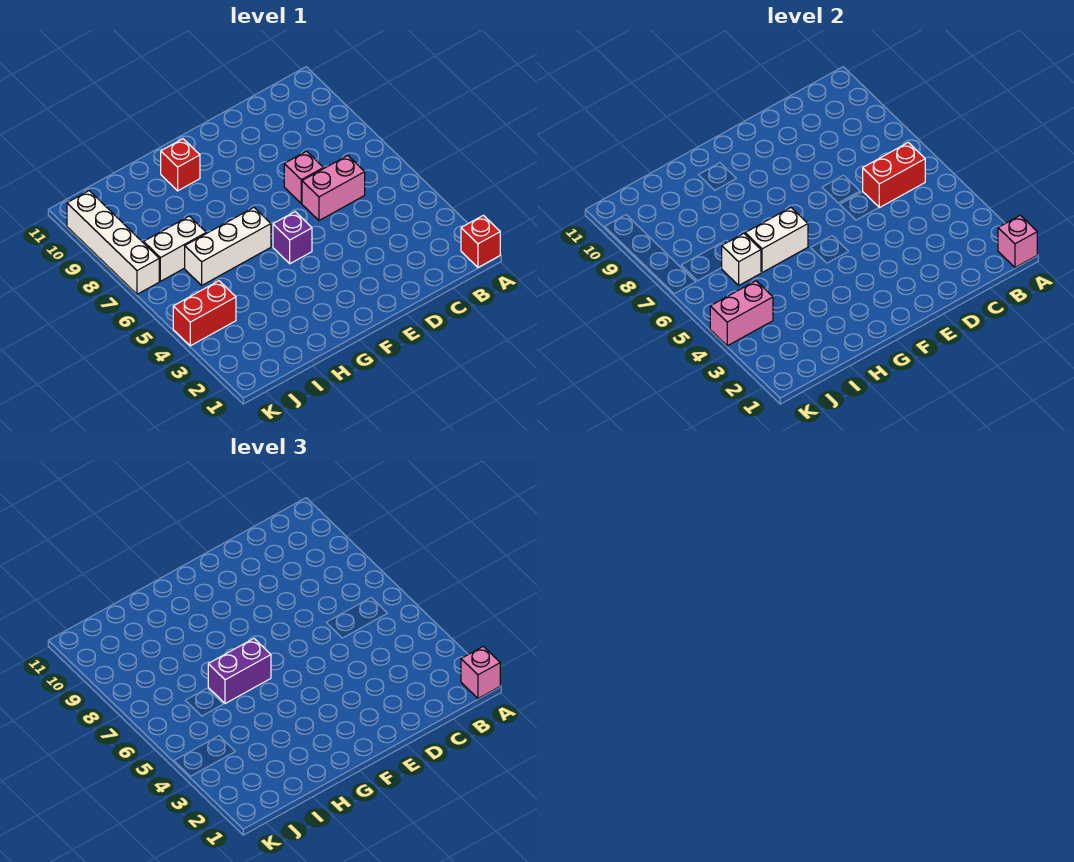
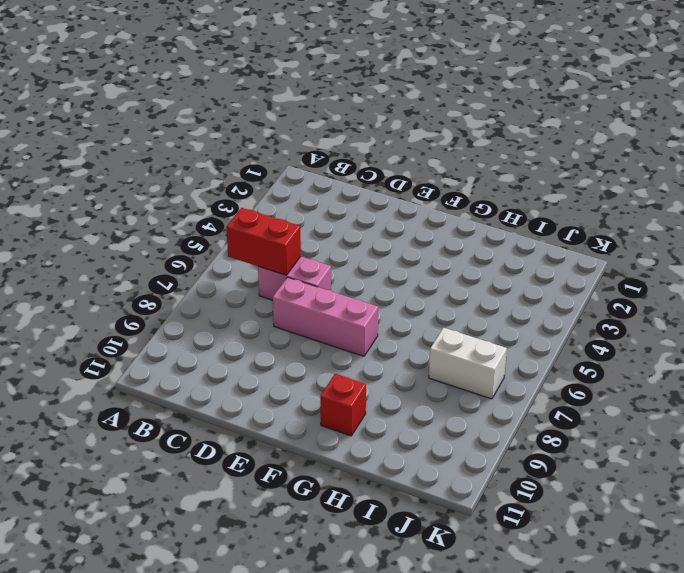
pink brick D7:F7 level 1 -> pink brick D7 level 1
none -> red brick A1 level 1
none -> purple brick F5 level 1
none -> white brick G6:I6 level 1

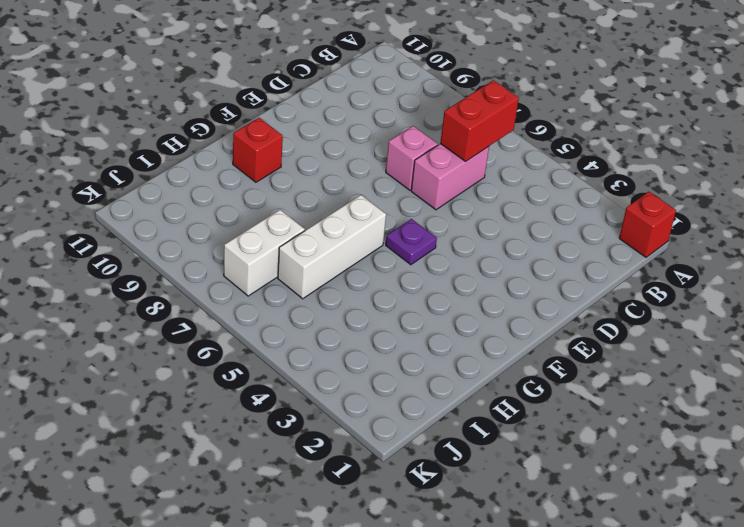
purple plate F5 level 1 -> purple brick F5 level 1
none -> red brick J4:K4 level 1
none -> white brick K7:K10 level 1
none -> pink brick A1 level 2

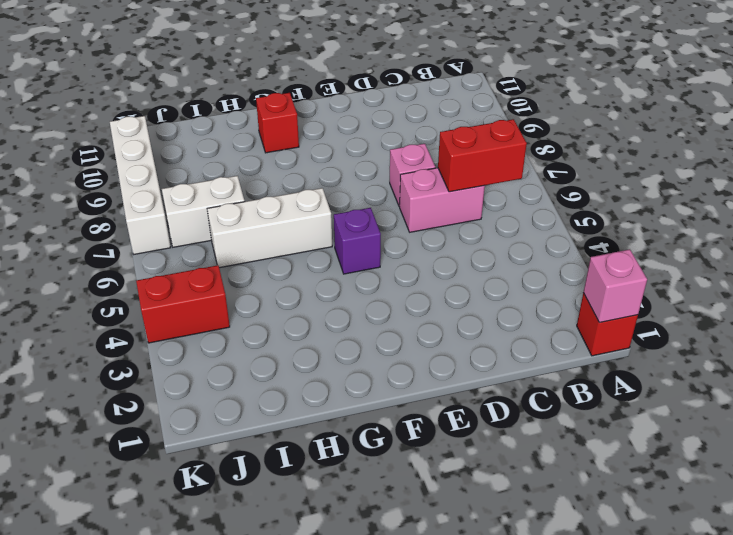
none -> white brick G6:H6 level 2
none -> white brick I6 level 2
none -> pink brick J4:K4 level 2

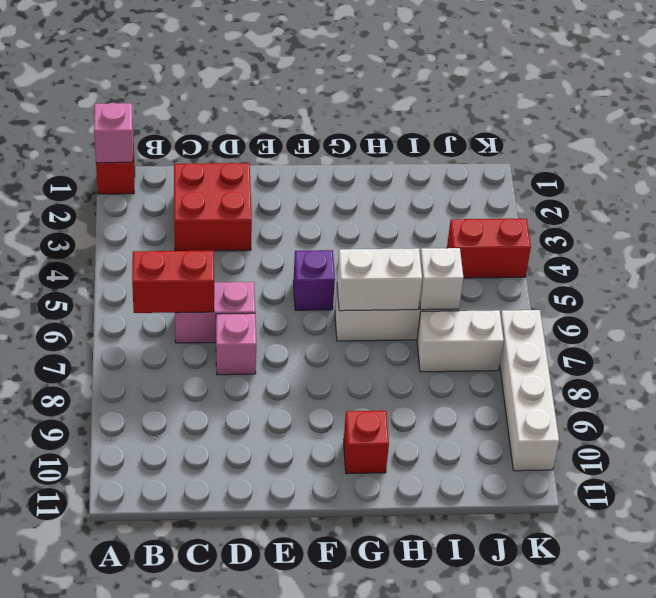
red brick C2:D3 level 1 -> none
none -> pink brick J4:K4 level 2
none -> pink brick A1 level 3
none -> purple brick G6:H6 level 3

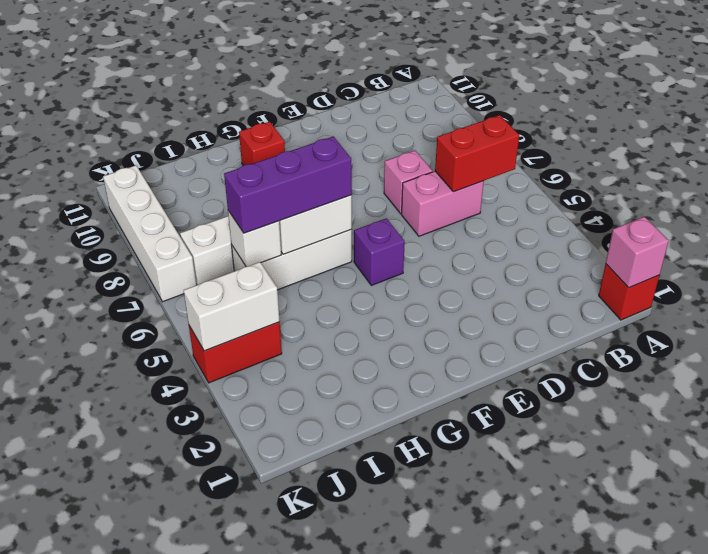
purple brick G6:I6 level 3 -> purple brick G6:H6 level 3
white brick J4:K4 level 2 -> pink brick J4:K4 level 2
none -> pink brick A1 level 3

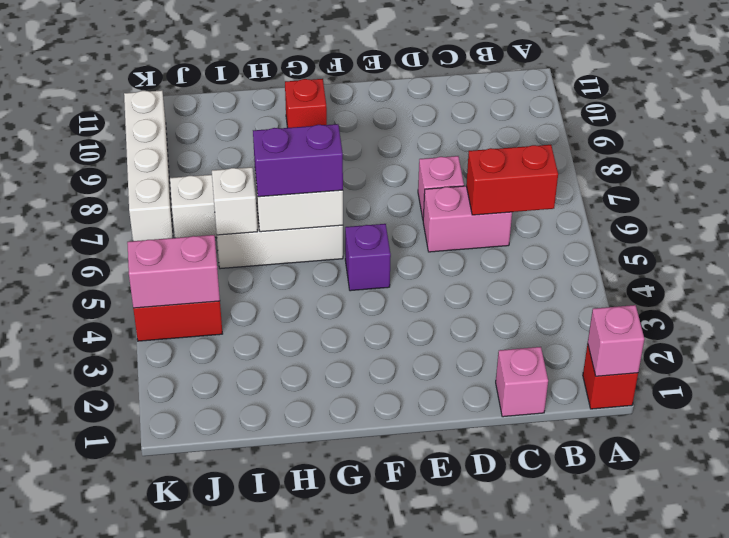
pink brick C1 level 1 -> pink brick A1 level 3

